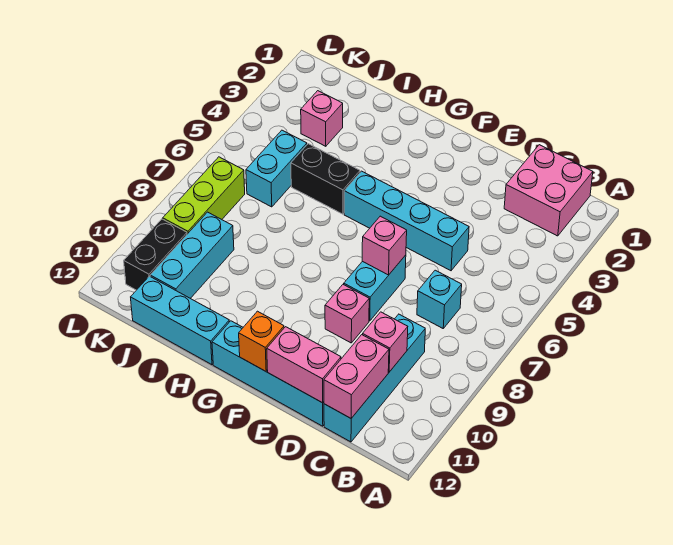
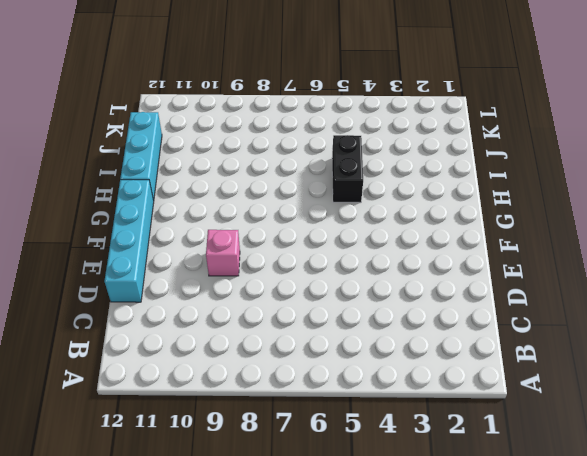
none -> pink brick B1:C2 level 1
none -> cyan brick C7 level 1
none -> cyan brick C9:C12 level 1

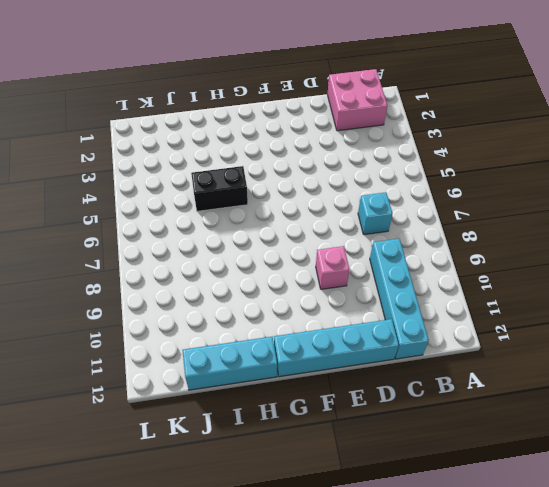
none -> cyan brick D5:G5 level 1
none -> cyan brick E7:E8 level 1
none -> pink brick J3 level 1

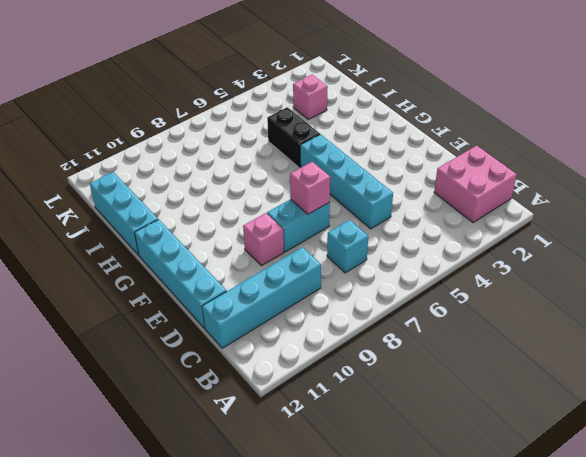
none -> cyan brick J5:J6 level 1
none -> cyan brick J9:J11 level 1
none -> lime brick K7:K9 level 1

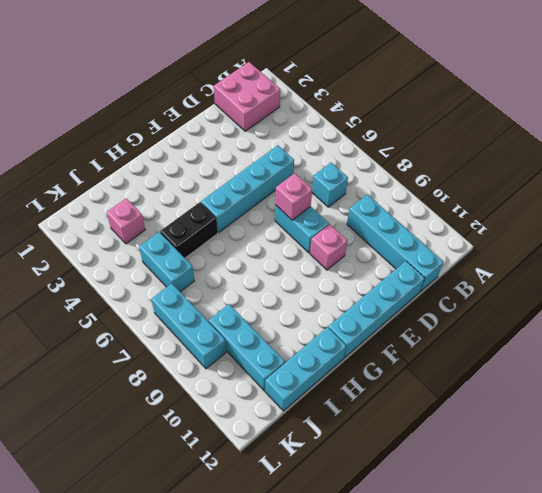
cyan brick K7:K9 level 1 -> lime brick K7:K9 level 1
none -> black brick K10:K11 level 1
none -> pink brick C10 level 2
none -> pink brick C11:C12 level 2

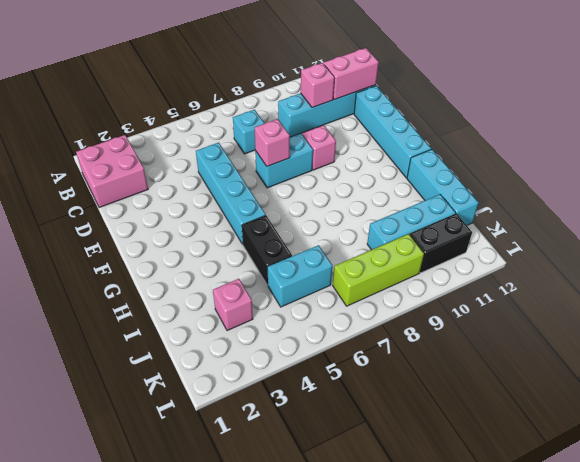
none -> pink brick D12:E12 level 2
none -> orange brick F12 level 2

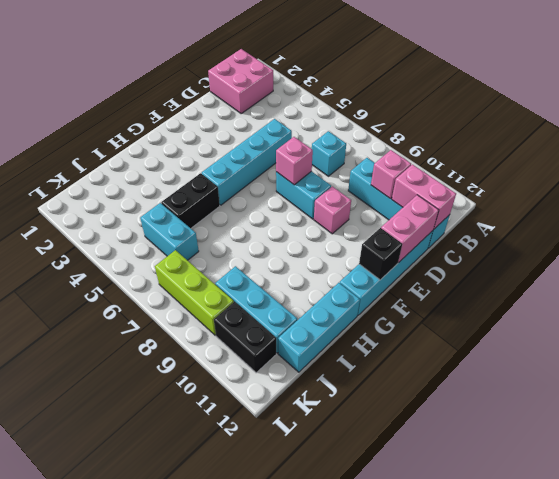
black brick F12 level 2 -> orange brick F12 level 2
none -> pink brick J3 level 1

